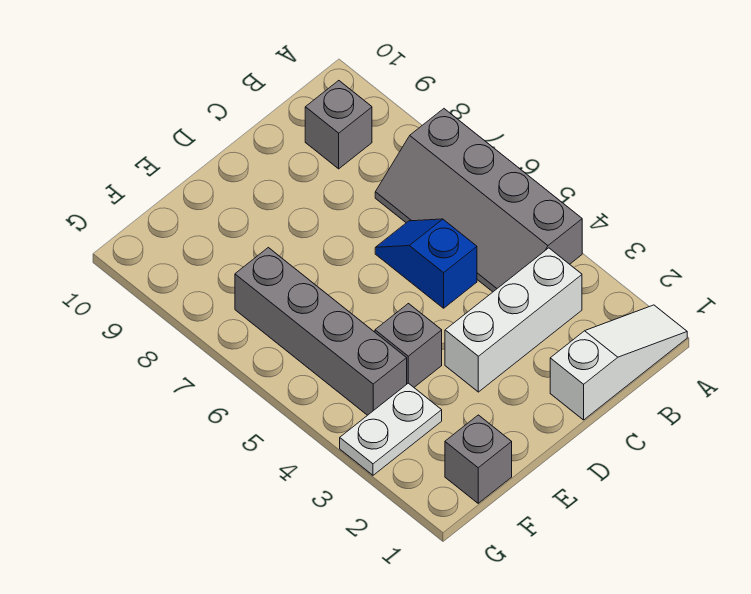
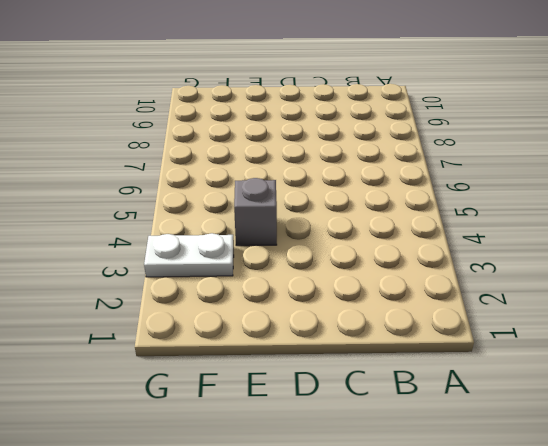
none -> white slope A1:C1 level 1 top C
none -> grey slope A4:B7 level 1 top A

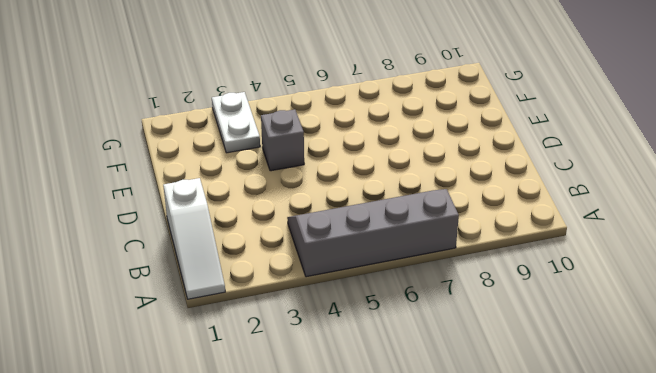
none -> white brick B3:D3 level 1
none -> grey brick B9 level 1

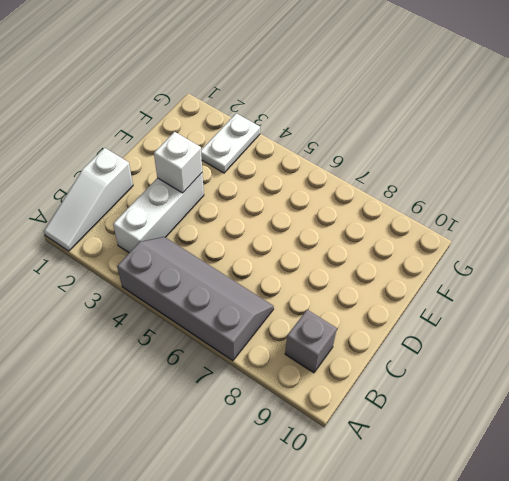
white brick D3 level 2 -> none
none -> blue slope C5:C6 level 1 top 5
none -> grey brick E4 level 1

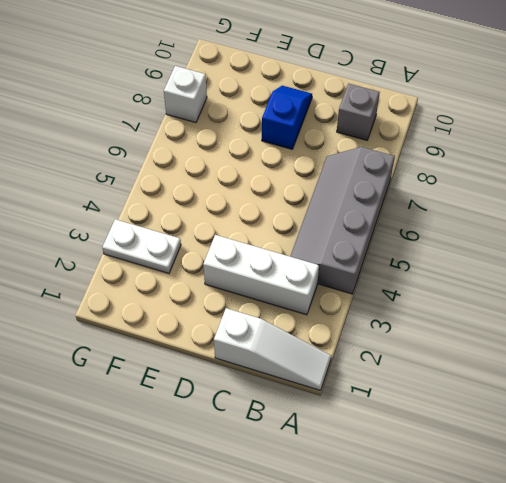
blue slope D8:D9 level 1 top 8 -> blue slope C5:C6 level 1 top 5
white brick G8 level 1 -> none
none -> grey brick E4 level 1
none -> grey brick F1 level 1

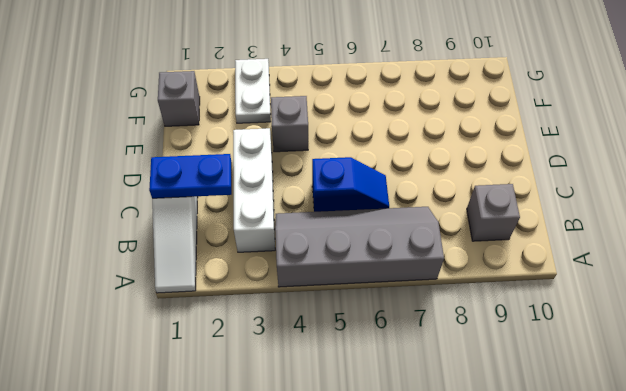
blue plate C1:C2 level 2 -> none
none -> grey brick F4:F7 level 1

